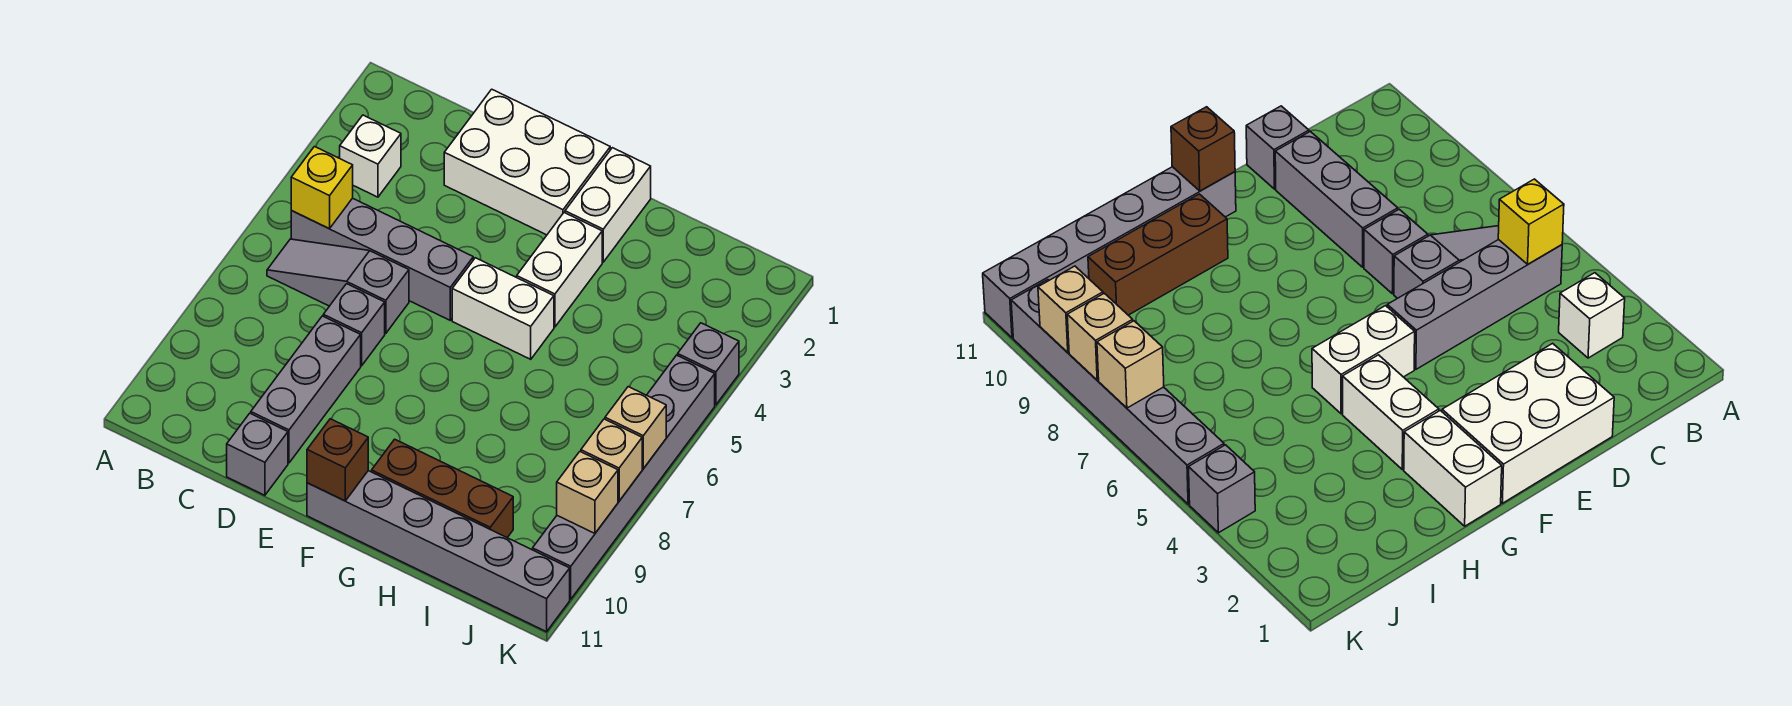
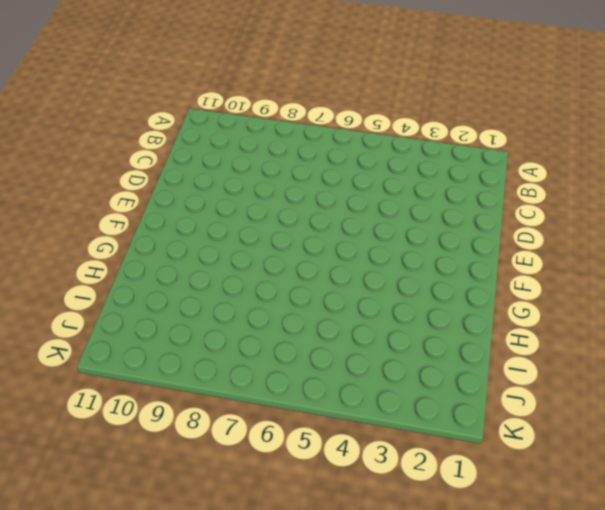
none -> white brick B3 level 1
none -> grey brick B5:E5 level 1
none -> grey slope B6:D6 level 1 top D

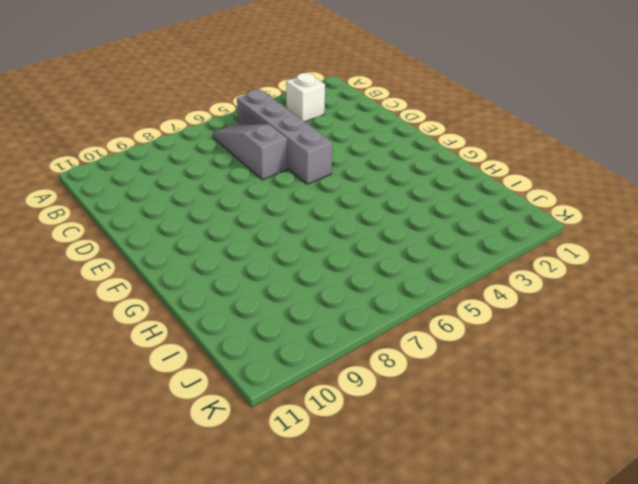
none -> white brick D1:F2 level 1
none -> grey brick D7 level 1
none -> grey brick D8:D10 level 1

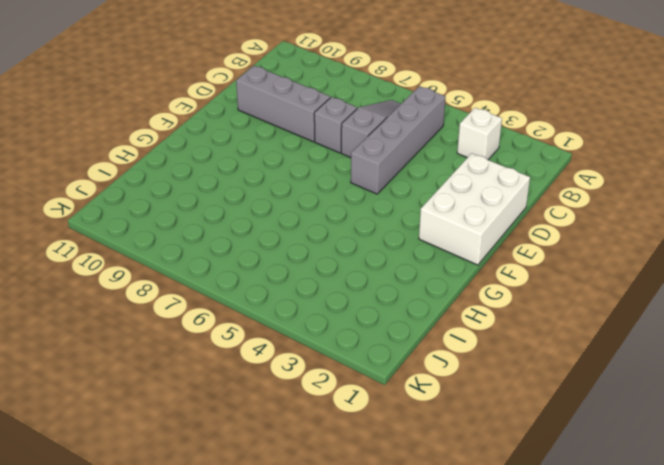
none -> grey brick D11 level 1
none -> white brick F5:G5 level 1
none -> grey brick F11:K11 level 1

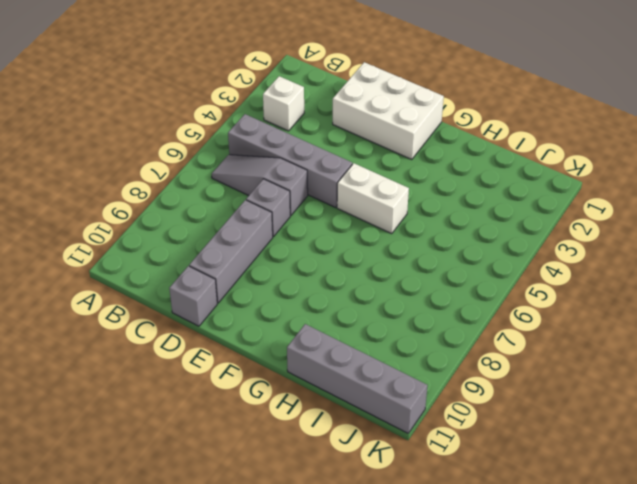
grey brick H11:K11 level 1 -> grey brick F11:K11 level 1
none -> white brick G1:G2 level 1
none -> white brick G3:G4 level 1
none -> brown brick G10:I10 level 1

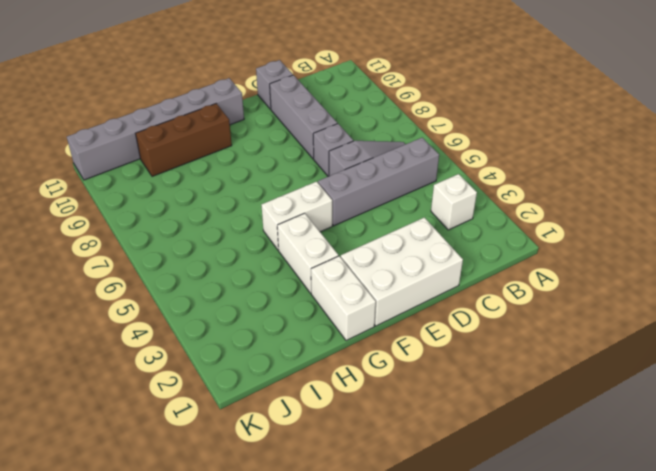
none -> grey brick K4 level 1
none -> grey brick K5:K10 level 1
none -> yellow brick B5 level 2

